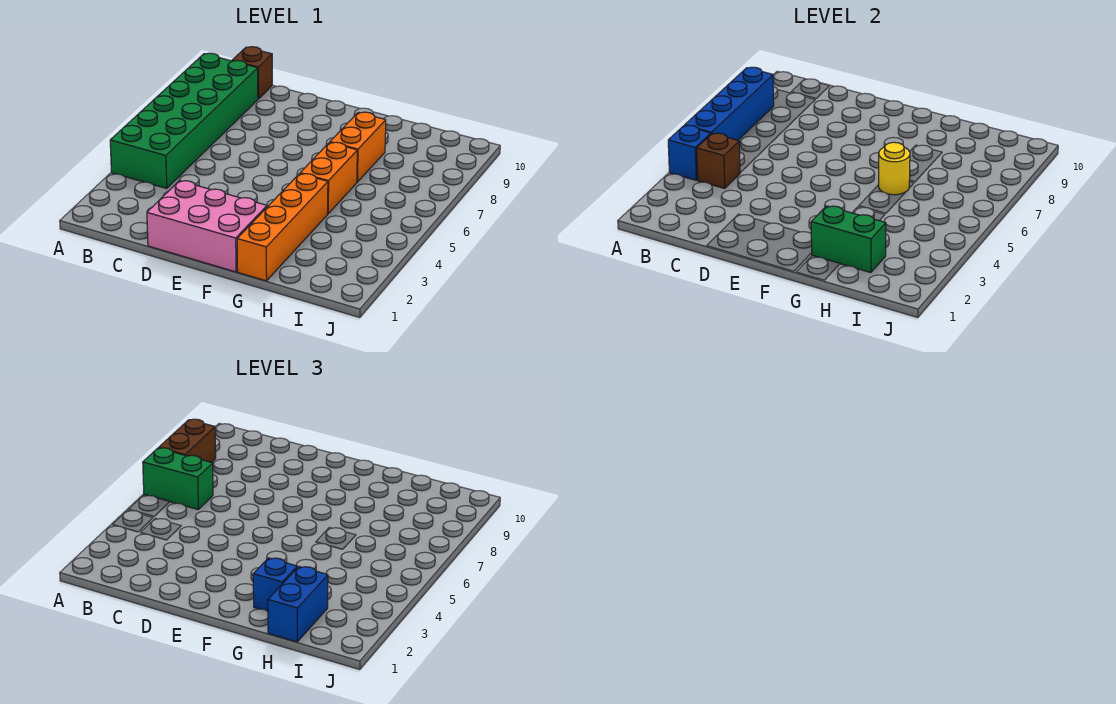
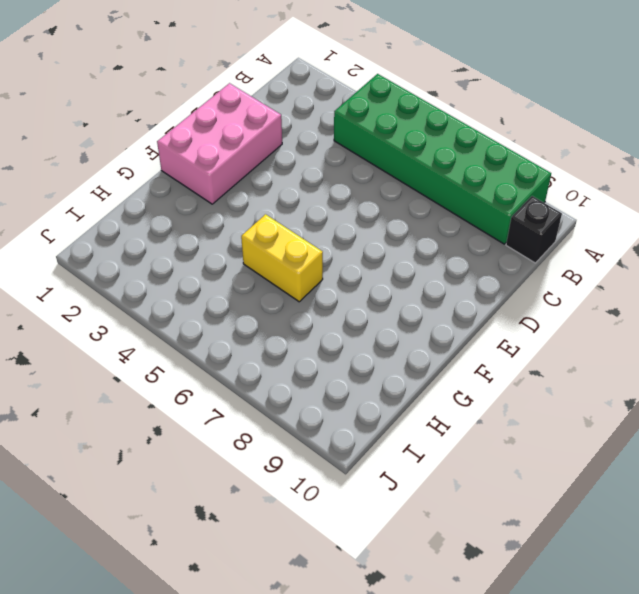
black brick B10 level 1 -> brown brick B10 level 1
yellow brick G5:G6 level 1 -> orange brick G5:G6 level 1
none -> orange brick G1:G4 level 1
none -> orange brick G7:G8 level 1
none -> blue brick A4 level 2

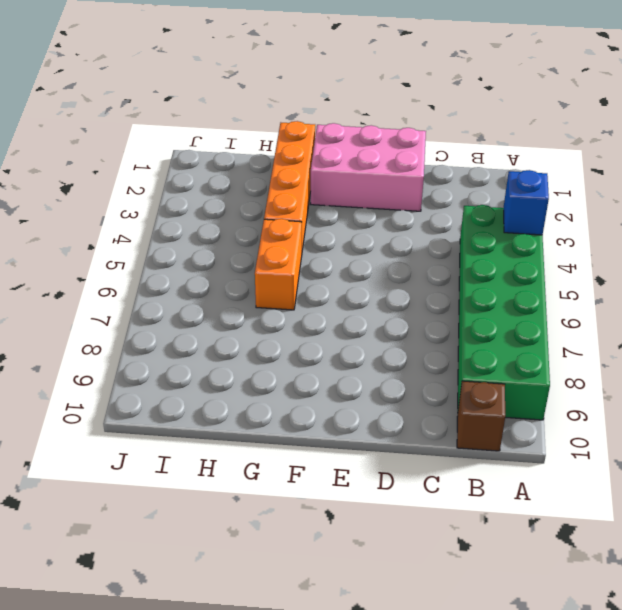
none -> orange brick G7:G8 level 1
none -> blue brick A5:A8 level 2
none -> brown brick B4 level 2

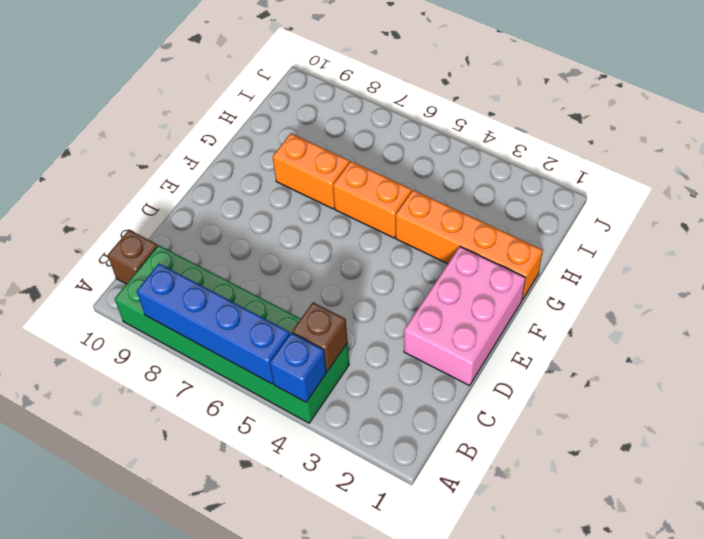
none -> green brick G2:H2 level 2
none -> yellow round brick G6 level 2
none -> green brick A6:B6 level 3

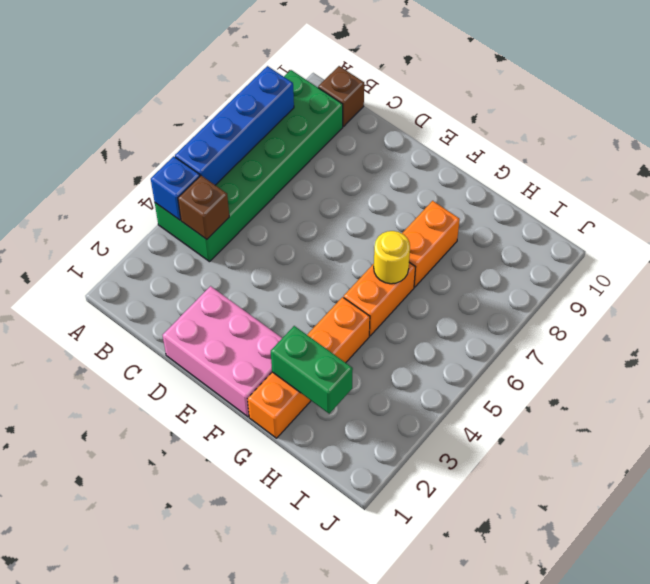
none -> green brick A6:B6 level 3
none -> brown brick A7:A8 level 3
none -> blue brick G2 level 3

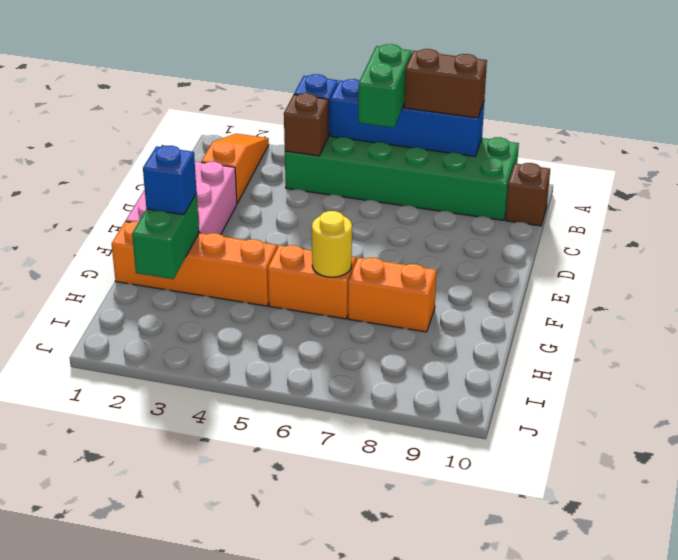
orange slope A2:C2 level 1 top C -> none
none -> blue brick H1:H2 level 3

